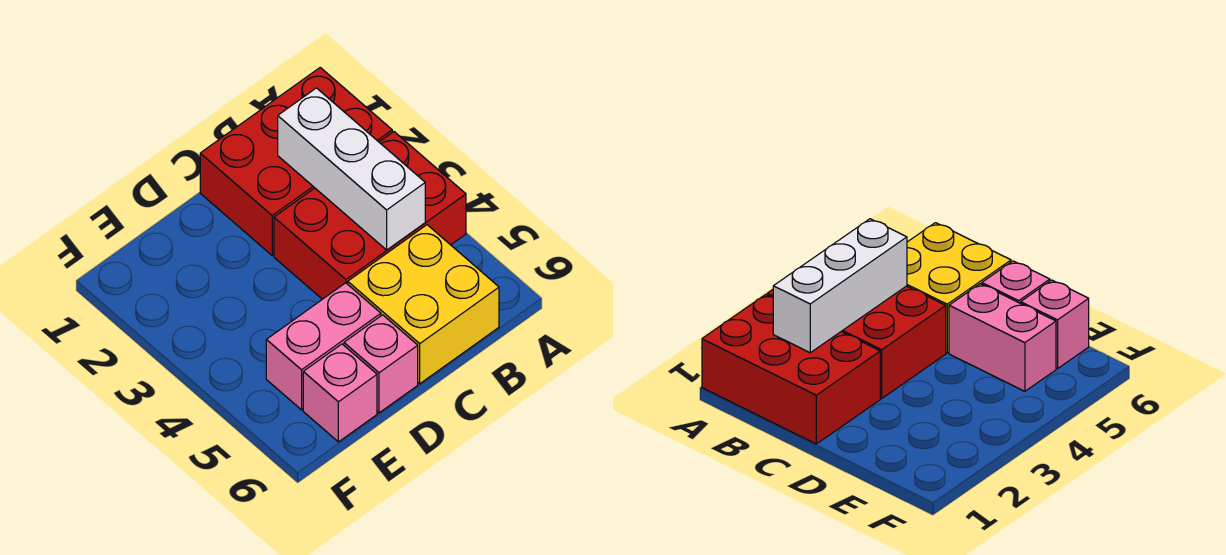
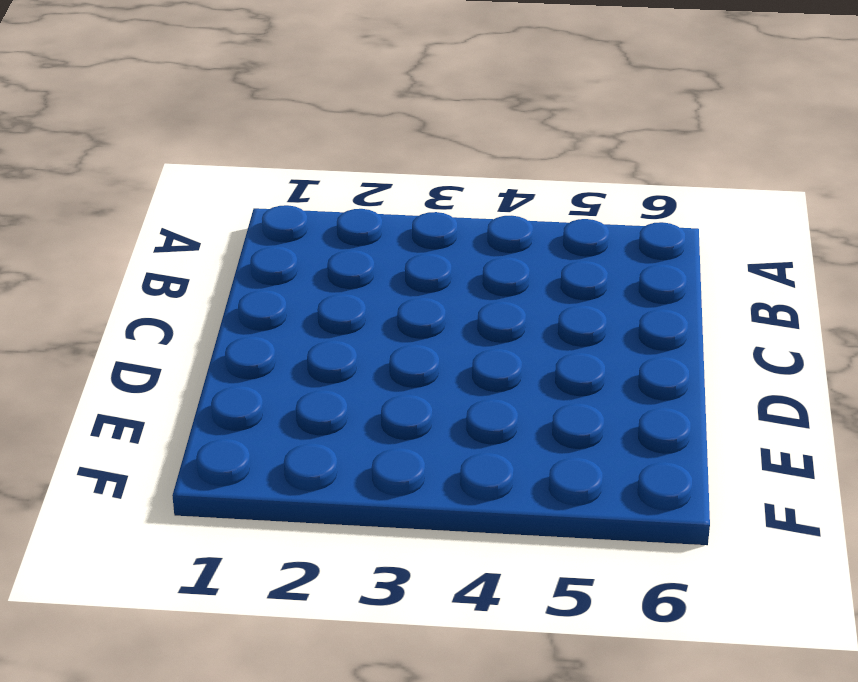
none -> red brick A1:C2 level 1
none -> red brick A3:C4 level 1

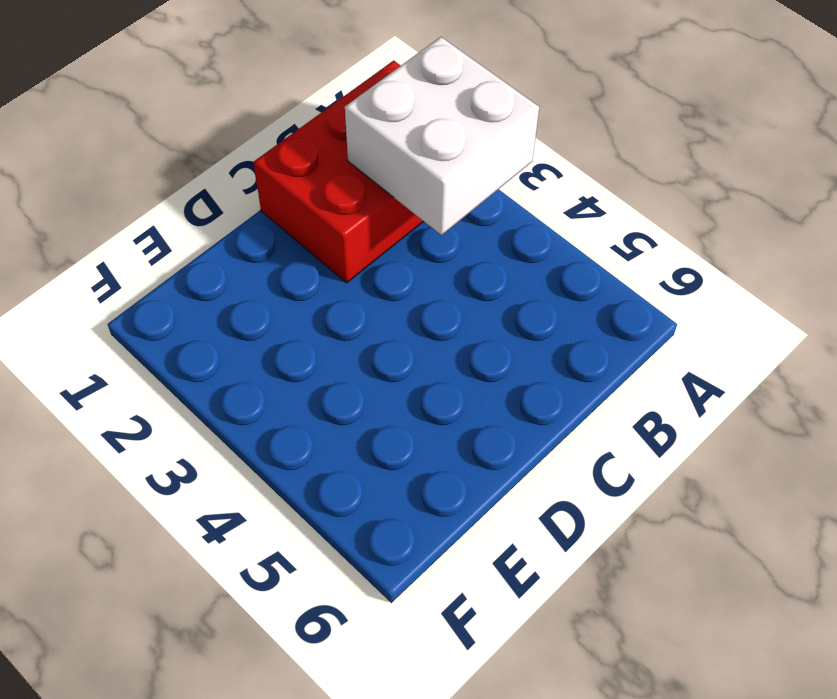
white brick A2:B3 level 2 -> white brick B2:B4 level 2
none -> red brick A3:C4 level 1
none -> yellow brick B5:C6 level 1

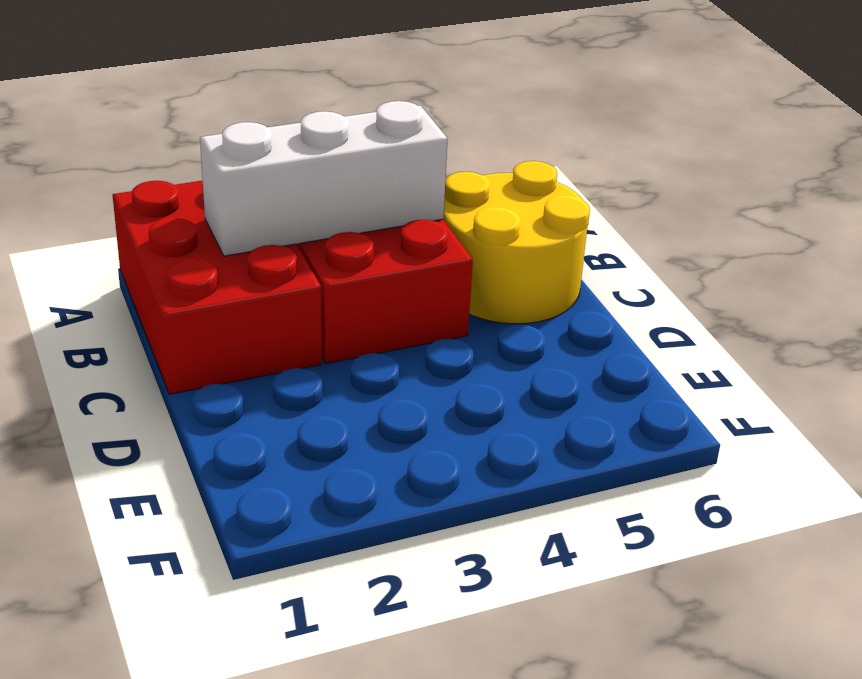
yellow round brick B5:C6 level 1 -> yellow brick B5:C6 level 1
none -> pink brick D5:E5 level 1
none -> pink brick D6 level 1

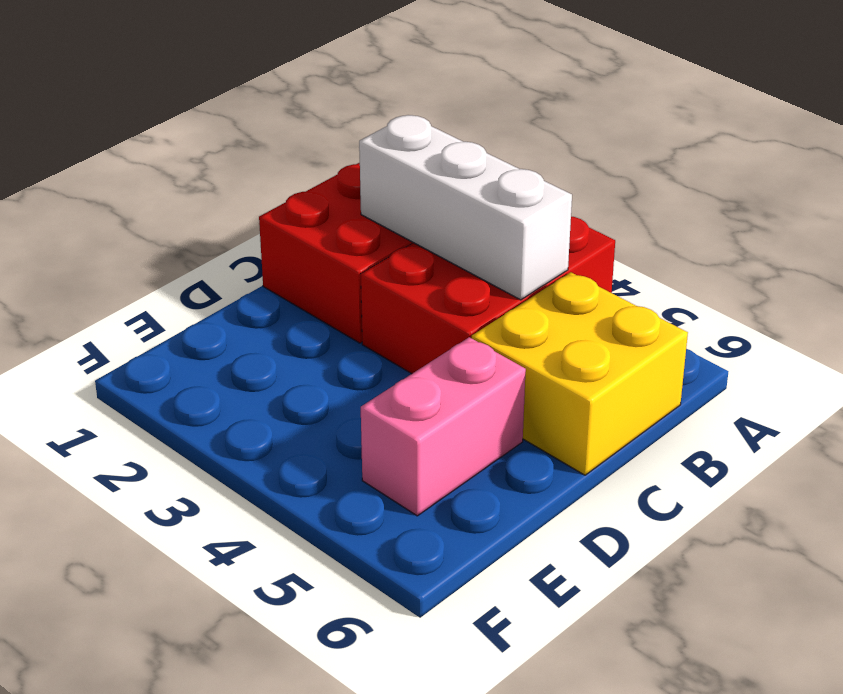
none -> pink brick D6 level 1
none -> pink brick E6 level 1

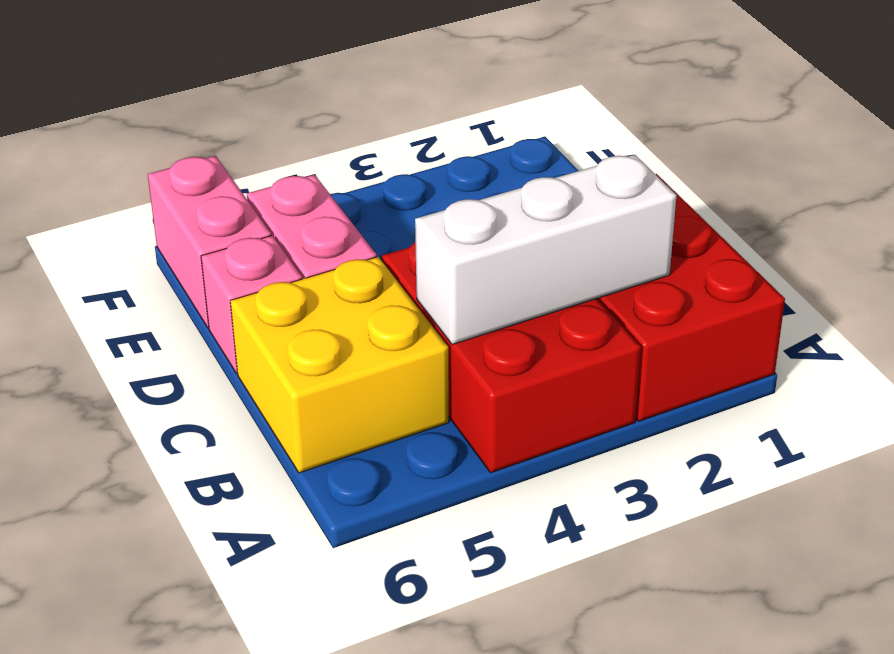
pink brick E6:F6 level 1 -> pink brick E6 level 1

